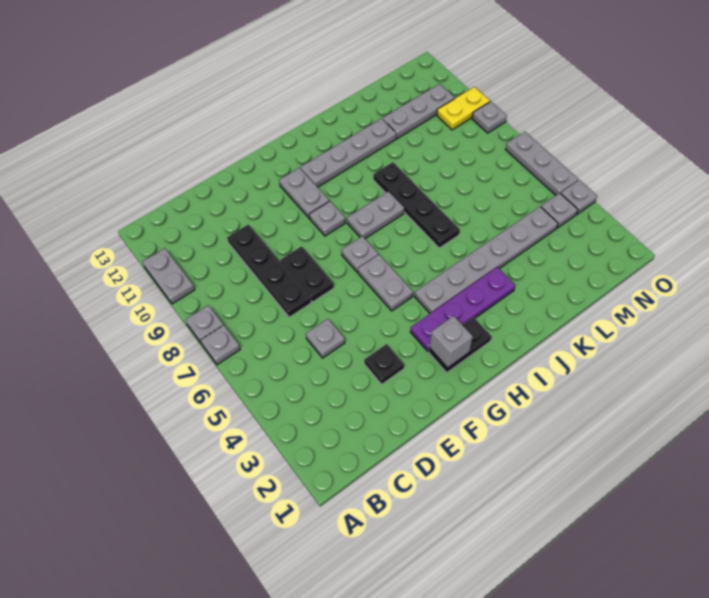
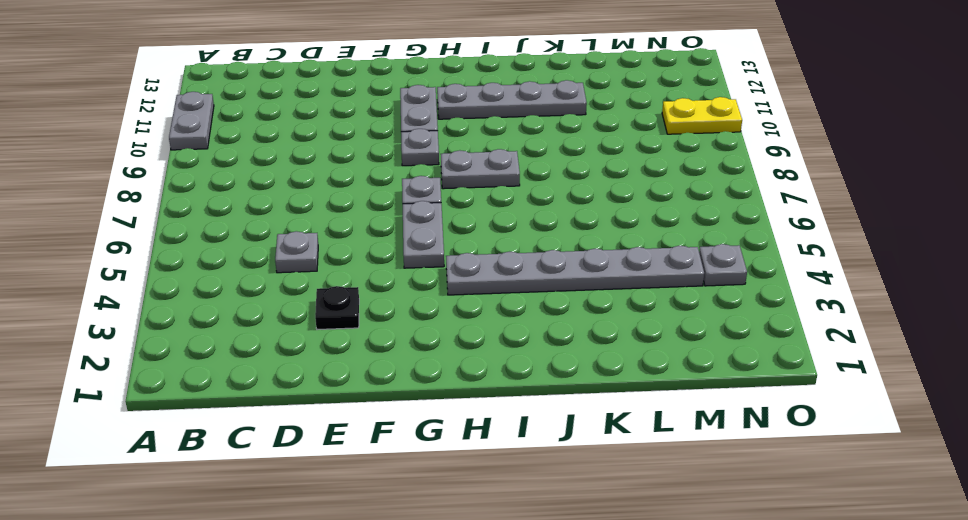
none -> grey plate A7 level 1
none -> grey plate A8 level 1
none -> black plate D7:D10 level 1

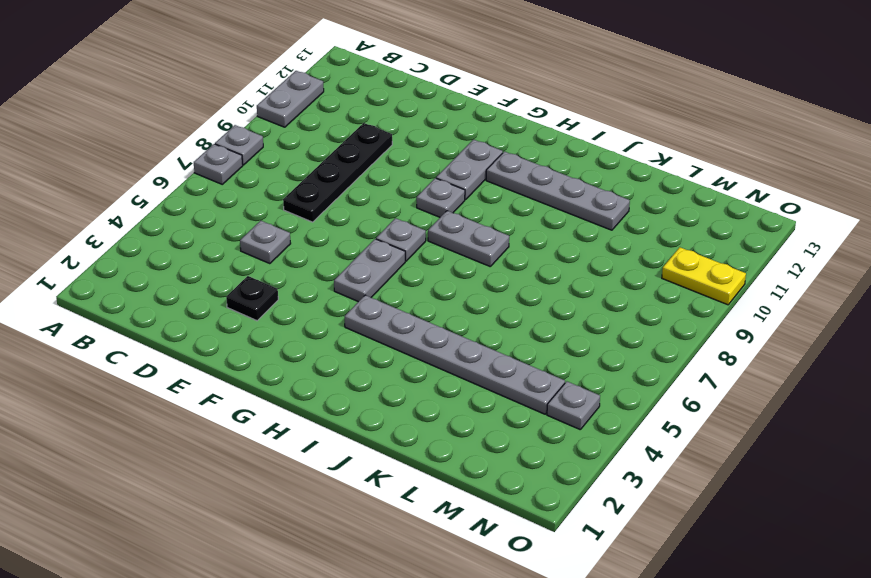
none -> black plate E7:E8 level 1
none -> black plate G2:H2 level 1
none -> purple plate G3:J3 level 1

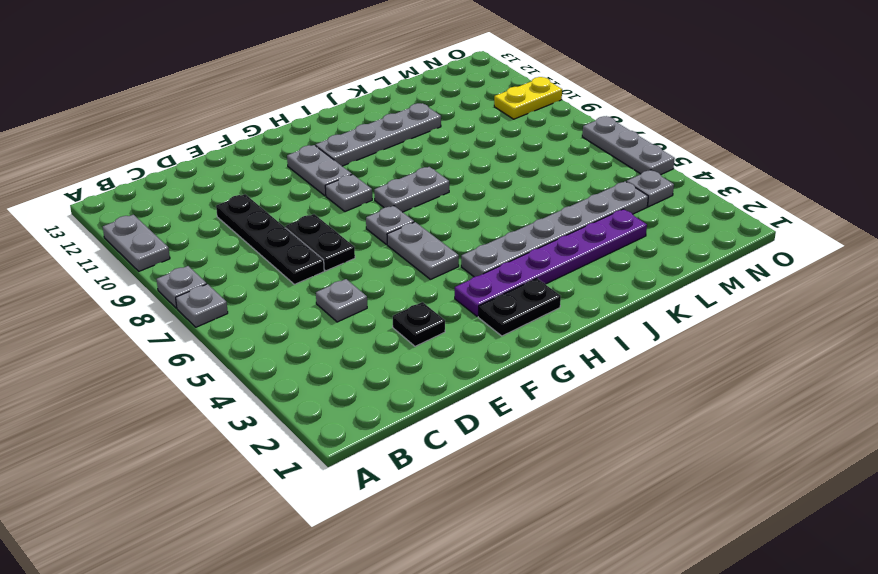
purple plate G3:L3 level 1 -> purple plate G3:J3 level 1
none -> black plate J6:J9 level 1
none -> grey plate L11:N11 level 1
none -> grey plate O4 level 1

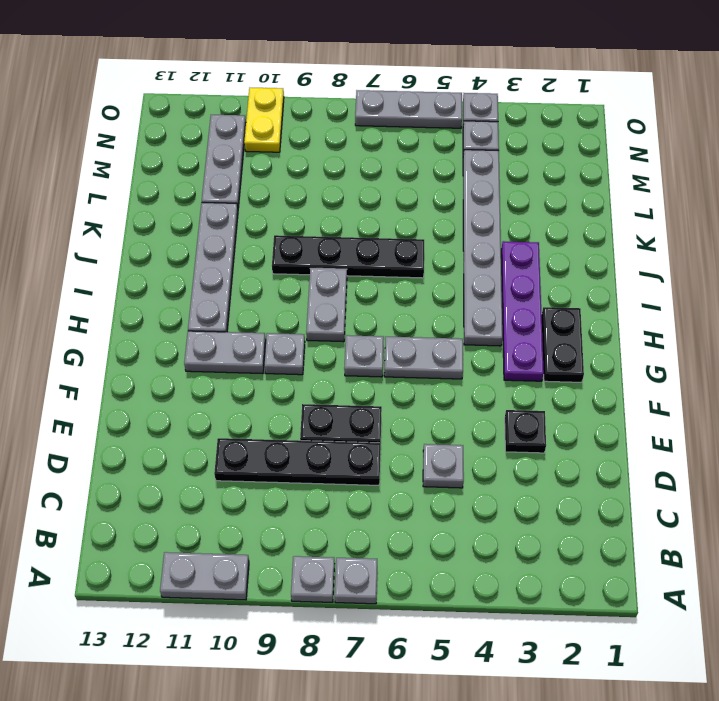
none -> grey plate O9 level 1
none -> grey brick G2 level 2

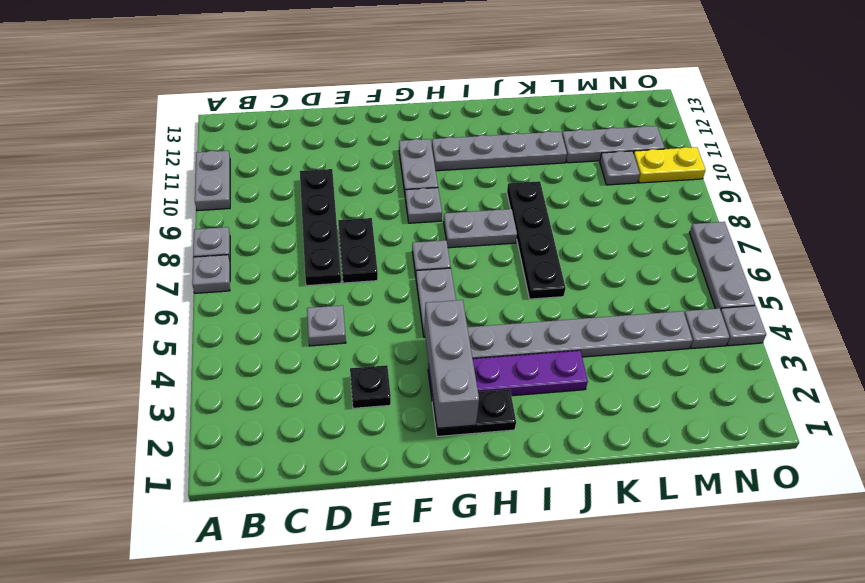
grey brick G2:G4 level 2 -> grey brick G2 level 2
grey plate M10 level 1 -> grey plate O9 level 1

